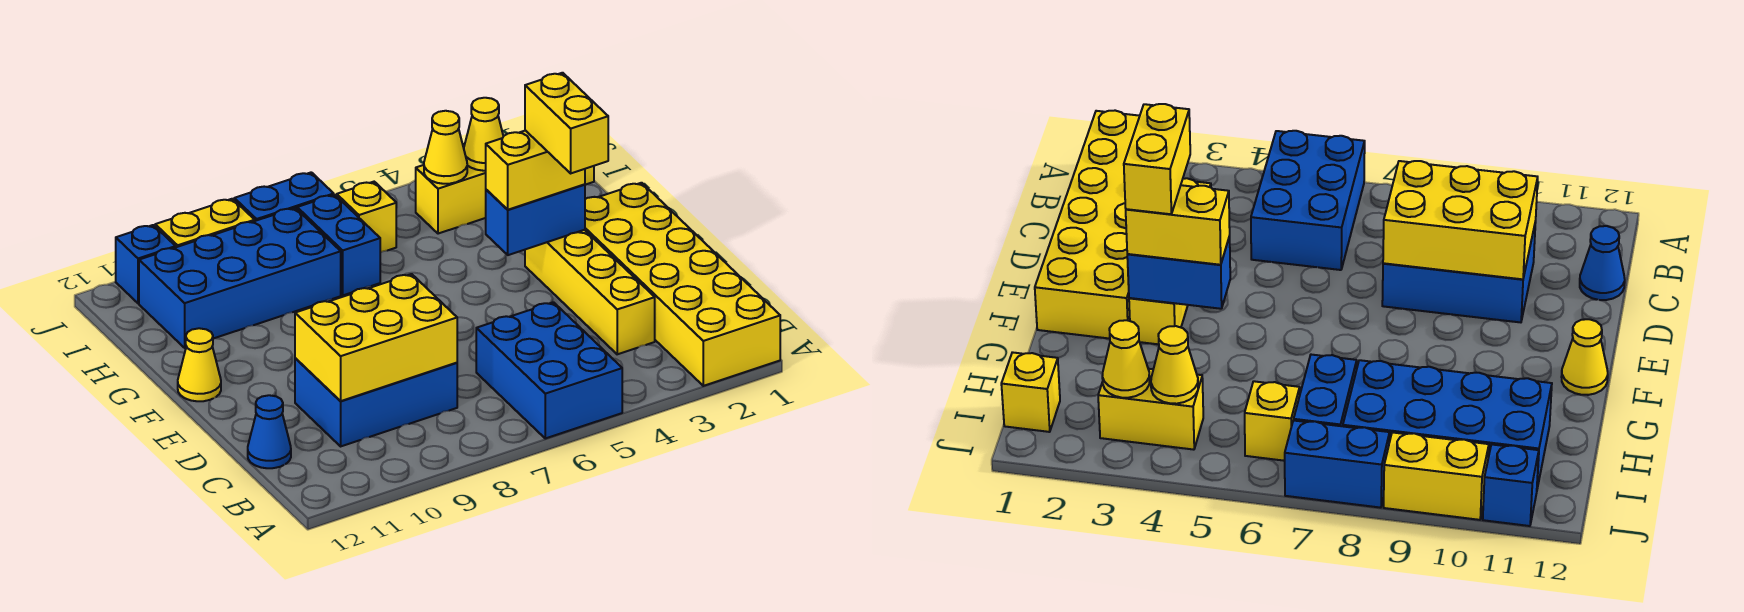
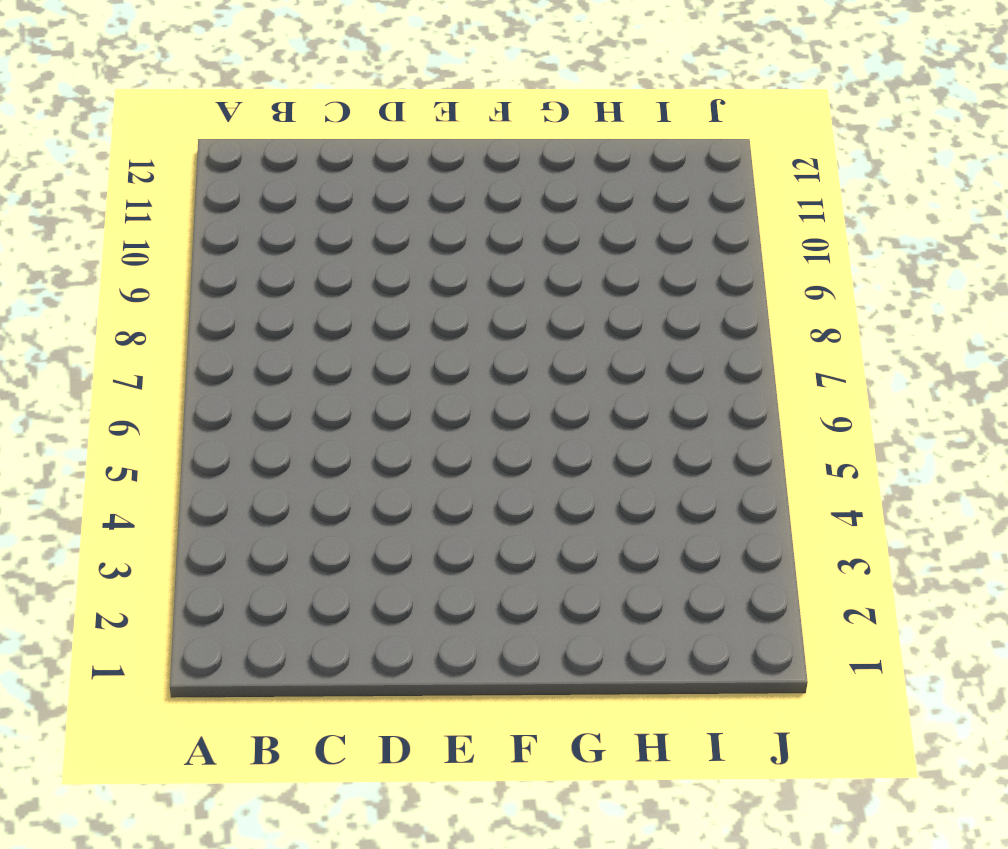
none -> yellow brick A1:F2 level 1
none -> blue brick A5:C6 level 1
none -> yellow brick C3:F3 level 1

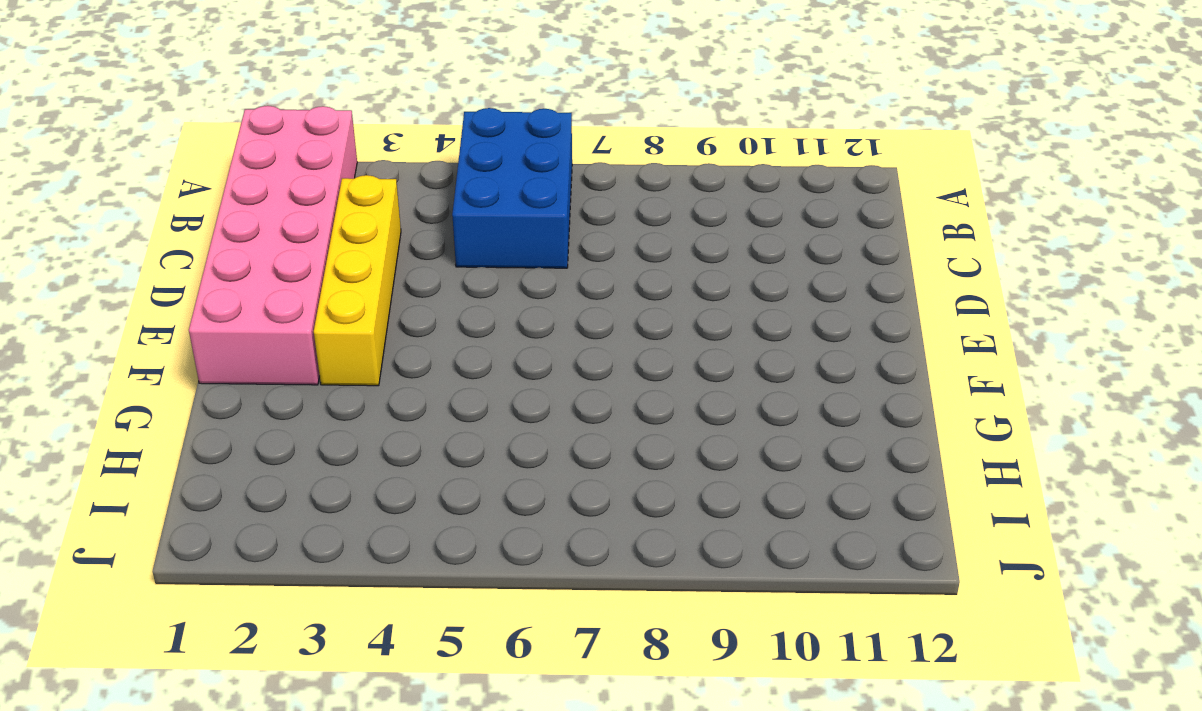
pink brick A1:F2 level 1 -> yellow brick A1:F2 level 1
none -> blue brick C8:D10 level 1
none -> blue cone C12 level 1
none -> yellow cone F12 level 1

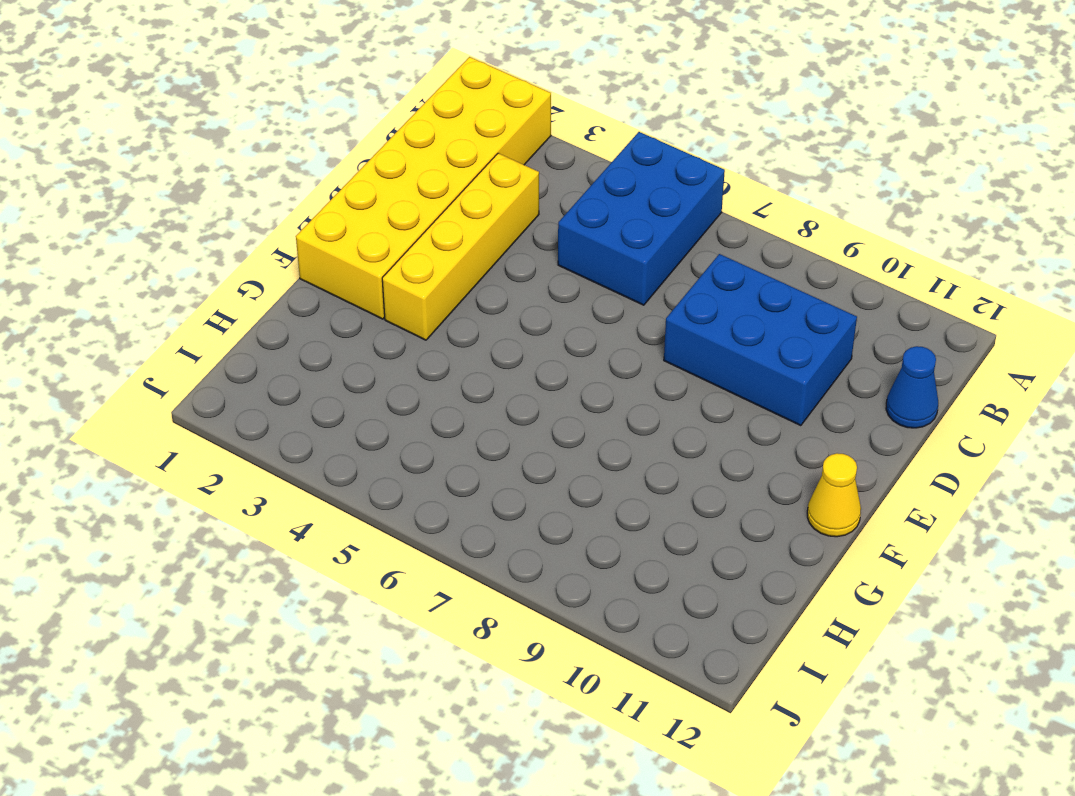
none -> blue brick H7:I7 level 1
none -> blue brick H8:I11 level 1
none -> yellow brick I1 level 1

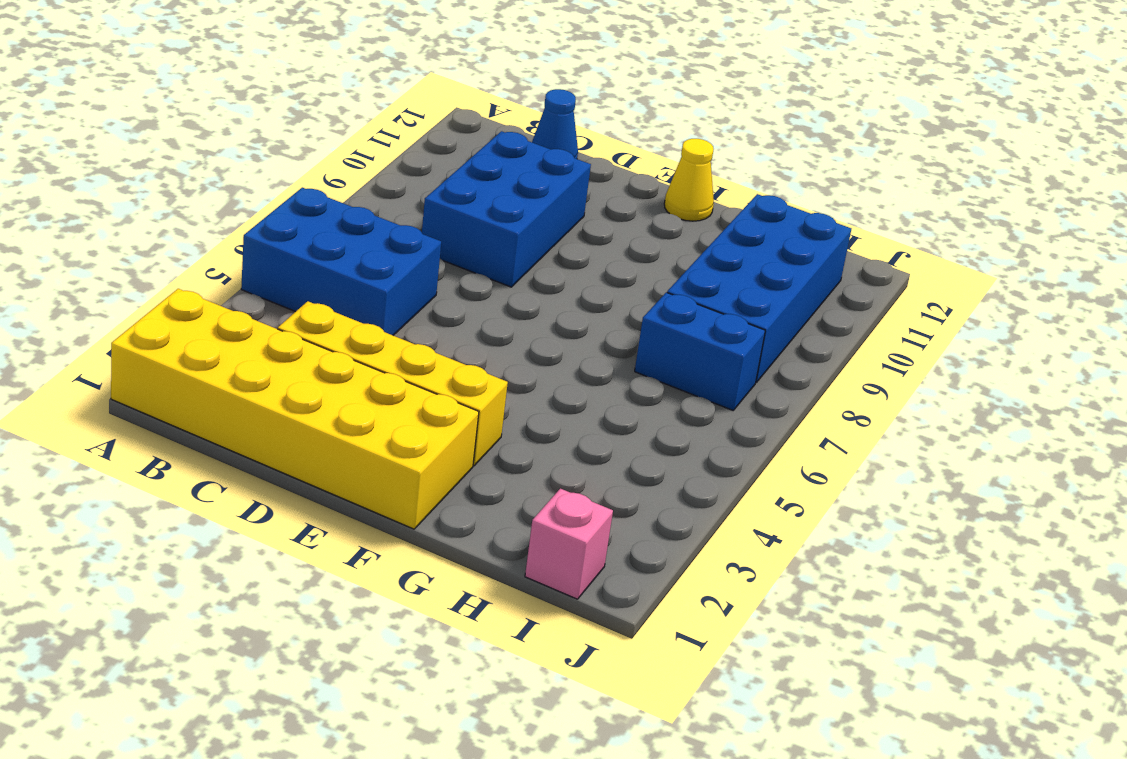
pink brick I1 level 1 -> yellow brick I1 level 1
none -> yellow brick I3:I4 level 1
none -> yellow brick I6 level 1
none -> blue brick J7:J8 level 1

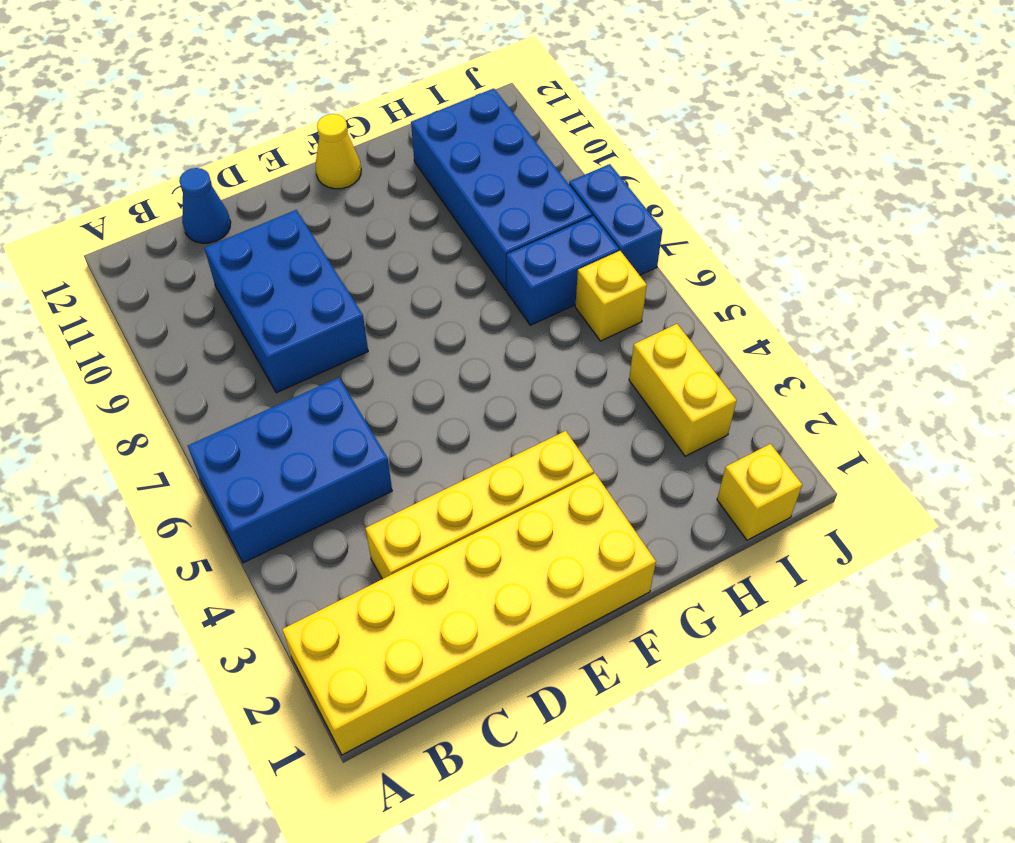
none -> yellow brick J9:J10 level 1
none -> blue brick J11 level 1
none -> yellow brick C8:D10 level 2

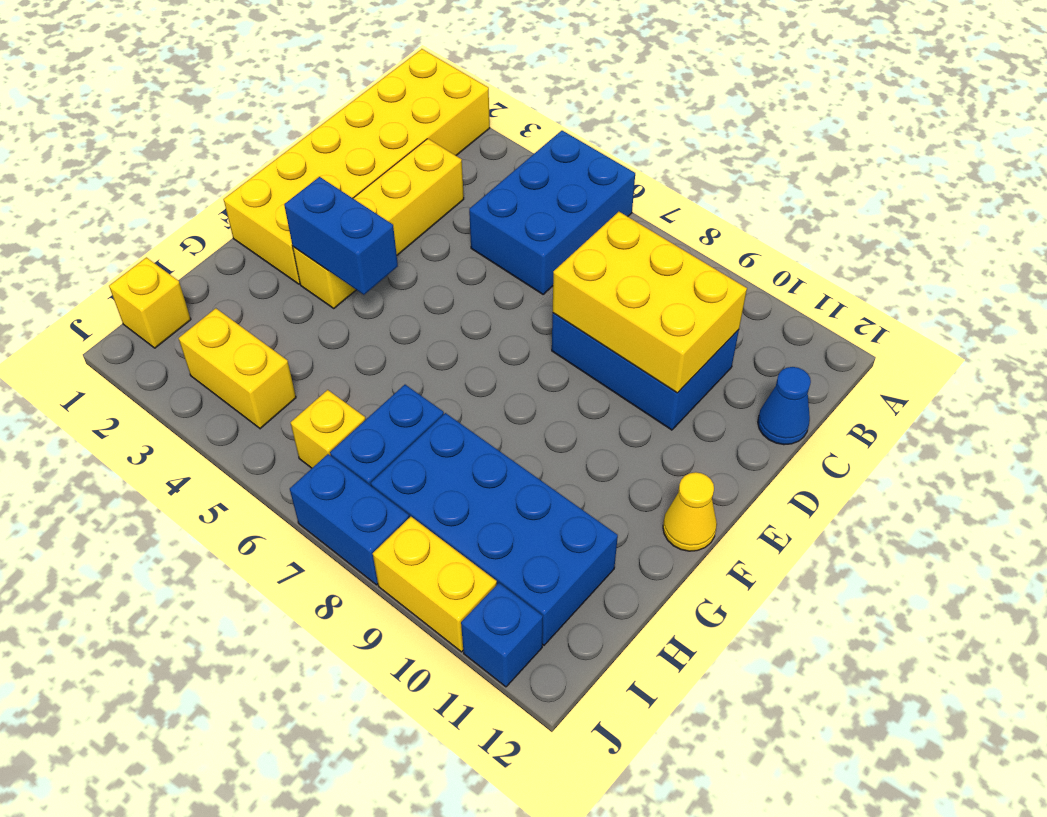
none -> yellow cone I3 level 2
none -> yellow cone I4 level 2
none -> yellow brick F3:F4 level 3

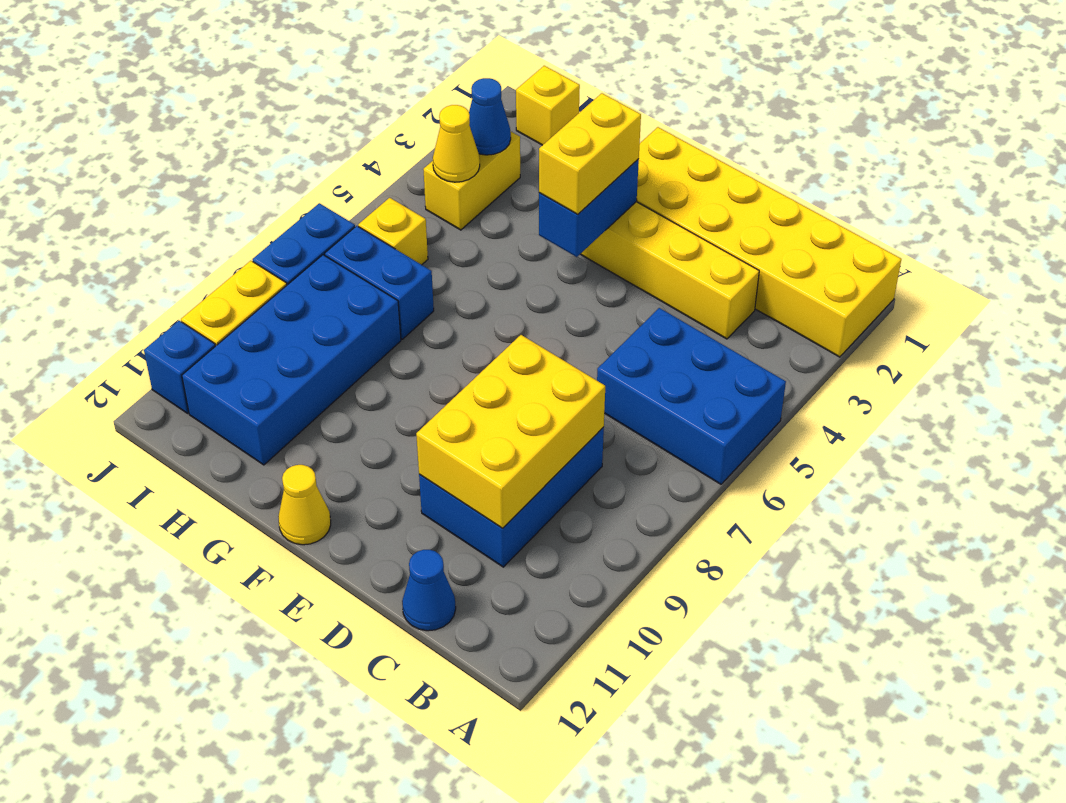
blue cone I3 level 2 -> yellow cone I3 level 2
none -> yellow brick E3:F3 level 4

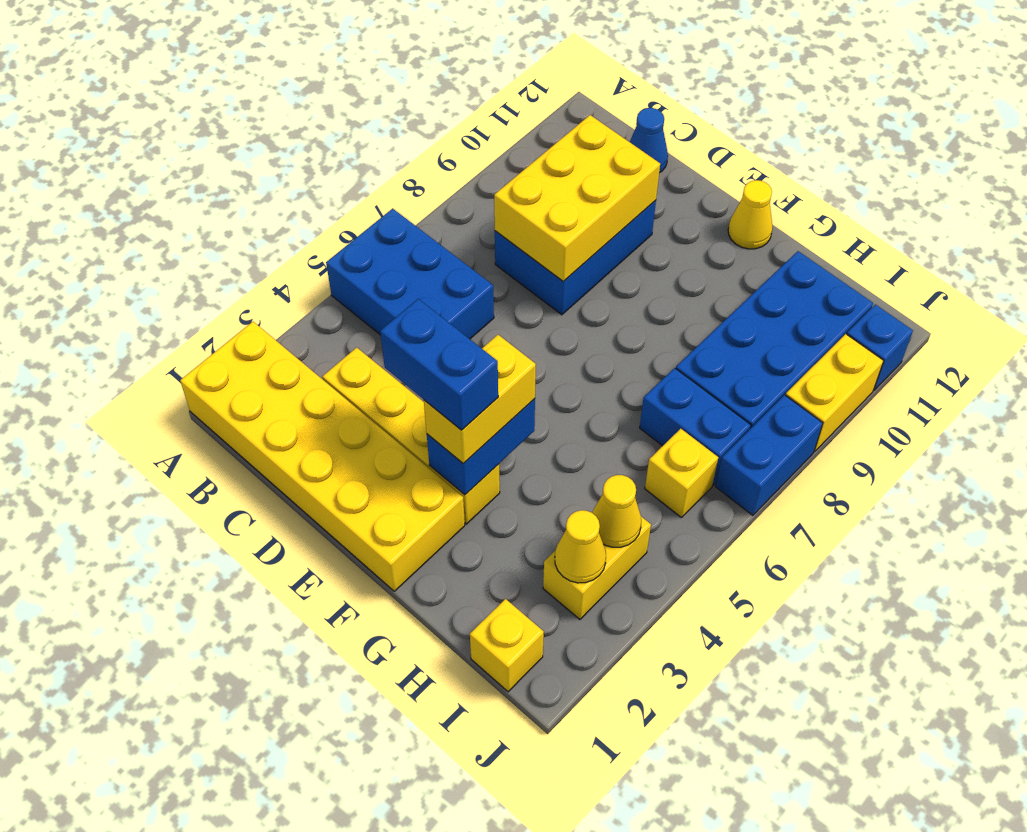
blue brick E3:F3 level 4 -> yellow brick E3:F3 level 4

